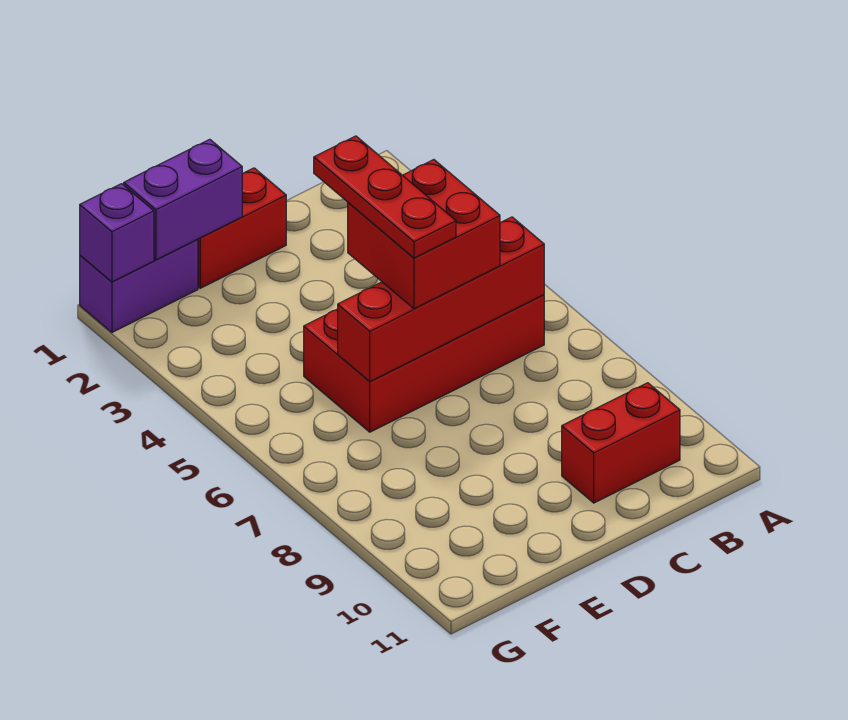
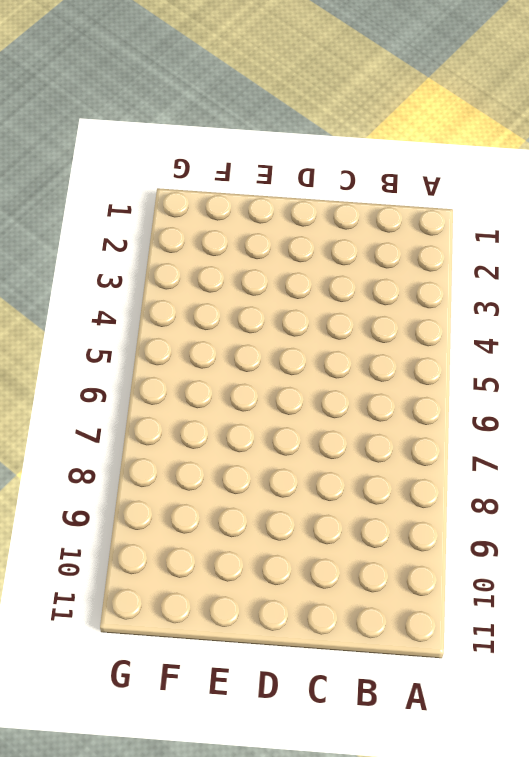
none -> red brick B5:E6 level 1
none -> red brick B10:C10 level 1

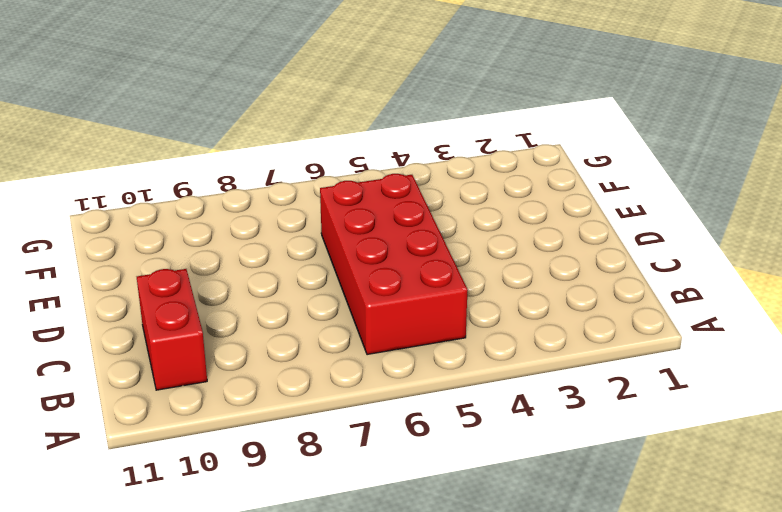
none -> red brick D1:E1 level 1
none -> purple brick F1:G1 level 1

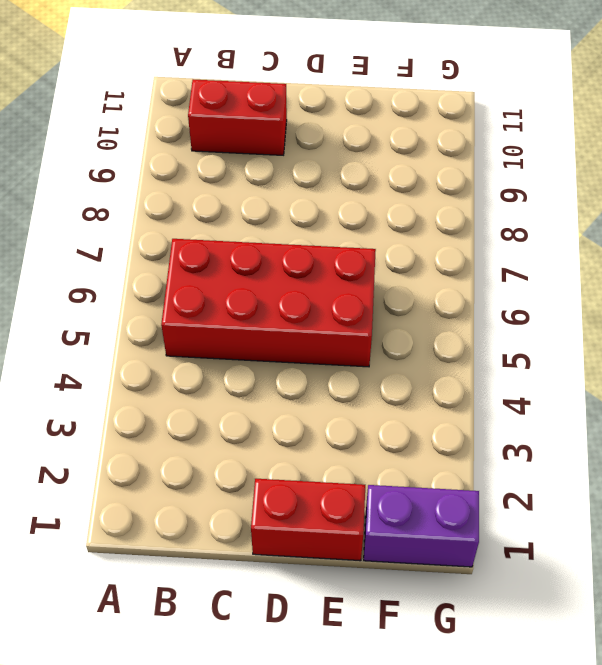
none -> red brick B6:E6 level 2
none -> purple brick E1:F1 level 2

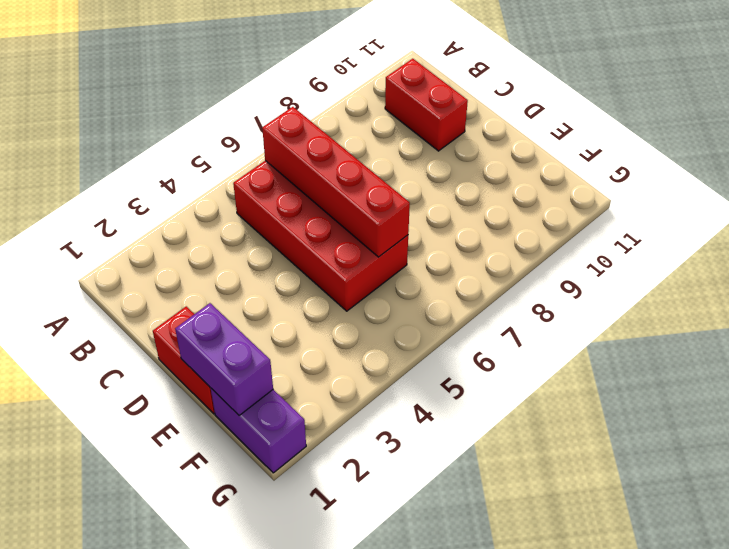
none -> purple brick G1 level 2
none -> red brick C5:D6 level 3

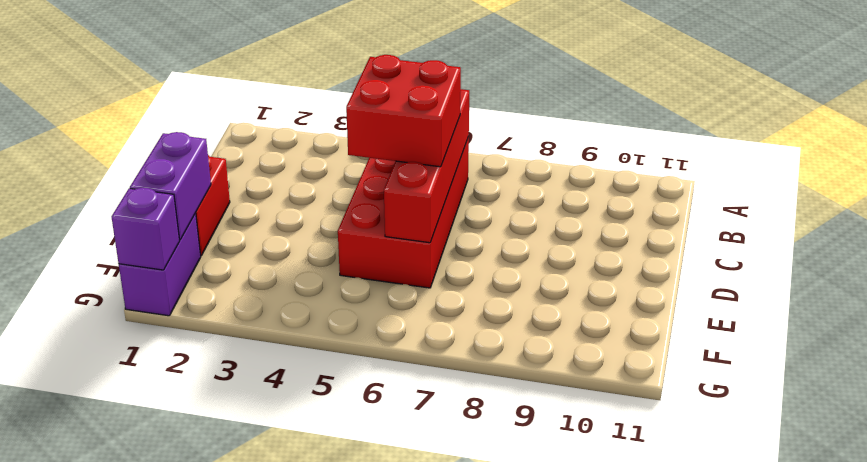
none -> red brick B10:C10 level 1
none -> red plate D4:D6 level 4

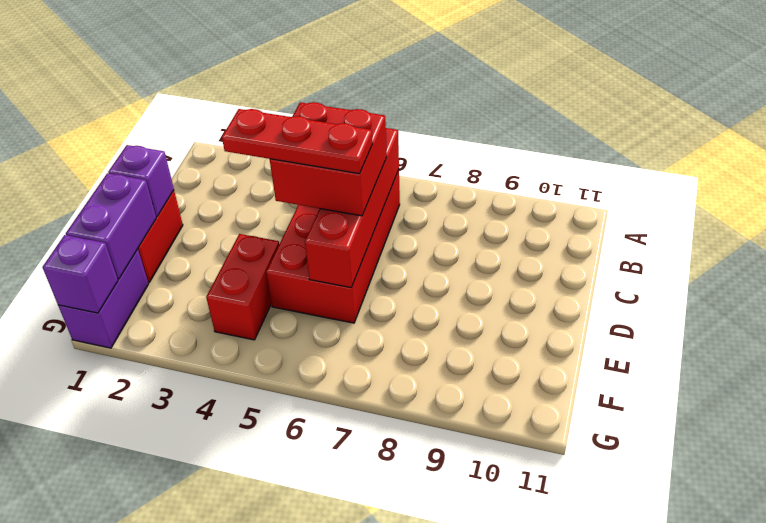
purple brick D1 level 2 -> none
red brick E4:F4 level 1 -> red brick B10:C10 level 1

